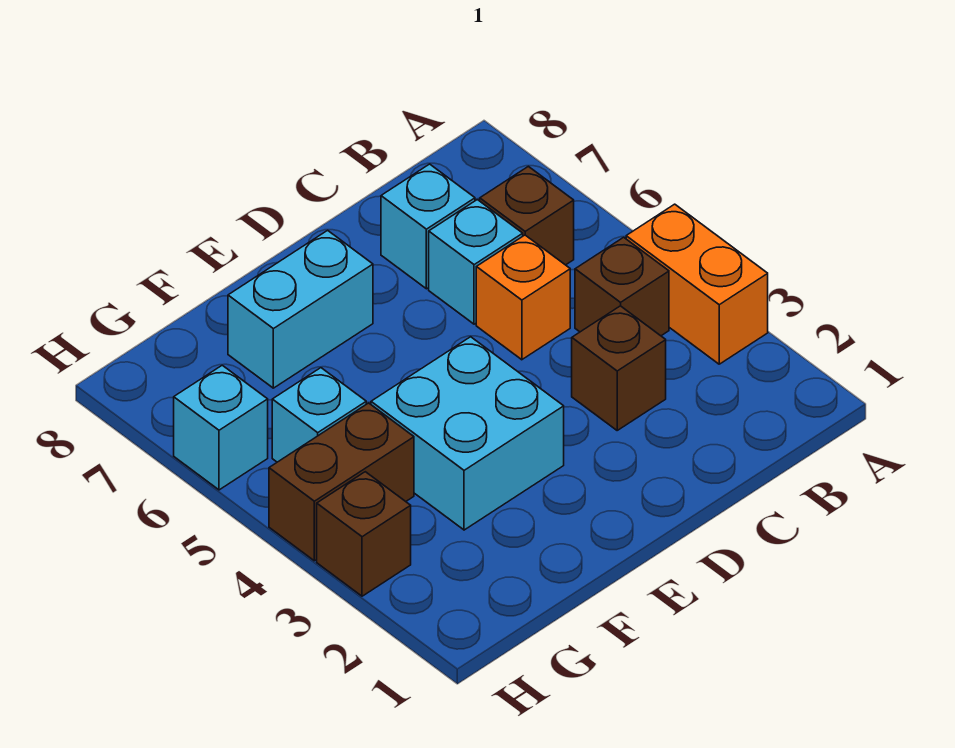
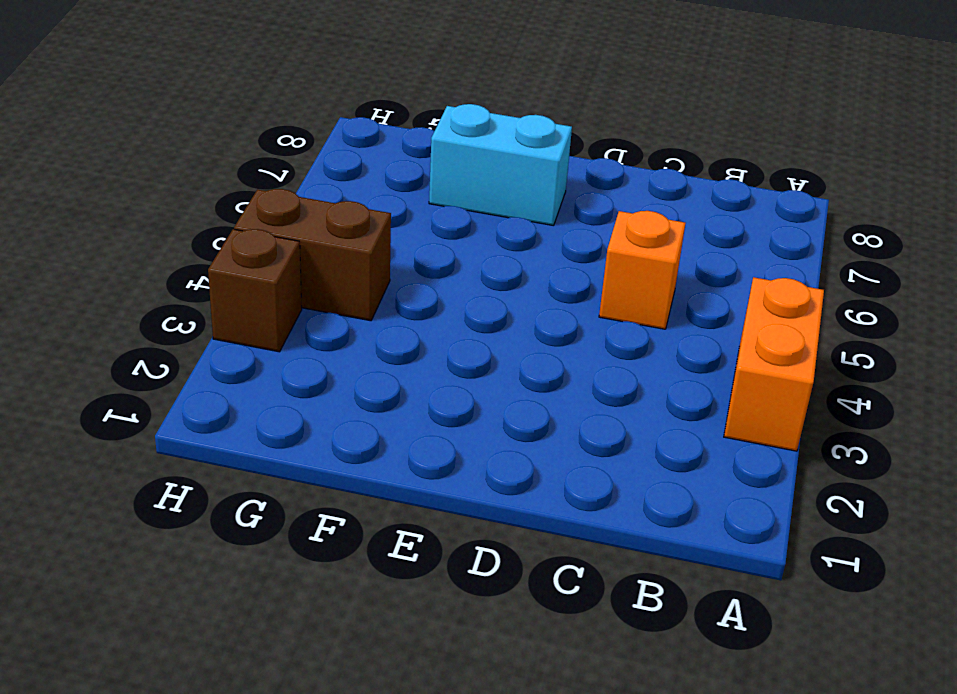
none -> brown brick B4 level 1
none -> brown brick B6 level 1
none -> brown brick C3 level 1

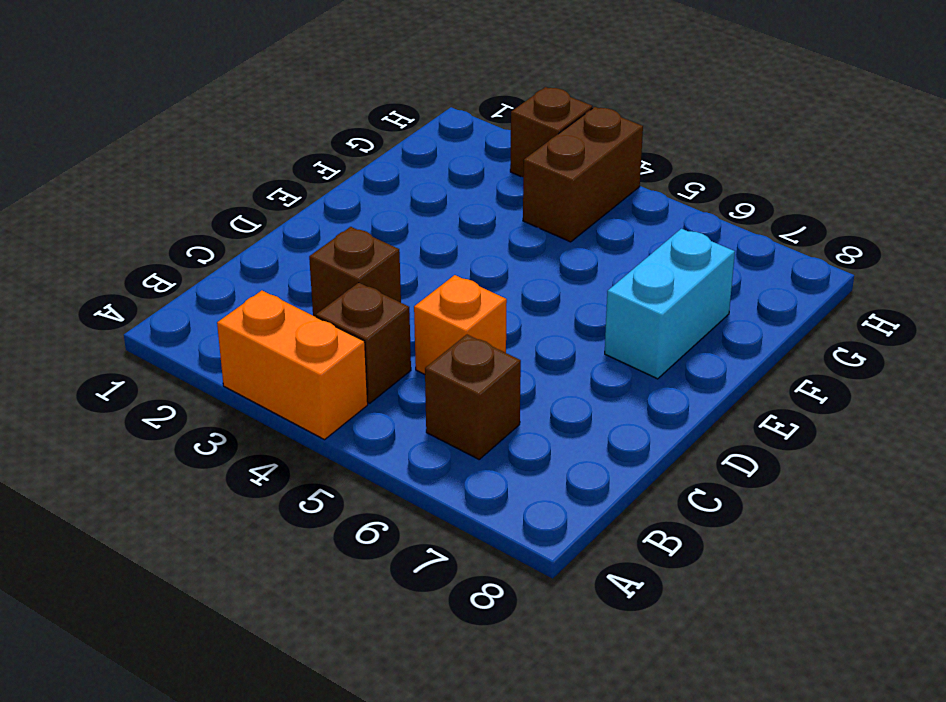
none -> cyan brick C6 level 1
none -> cyan brick C7 level 1
none -> cyan brick E3:F4 level 1

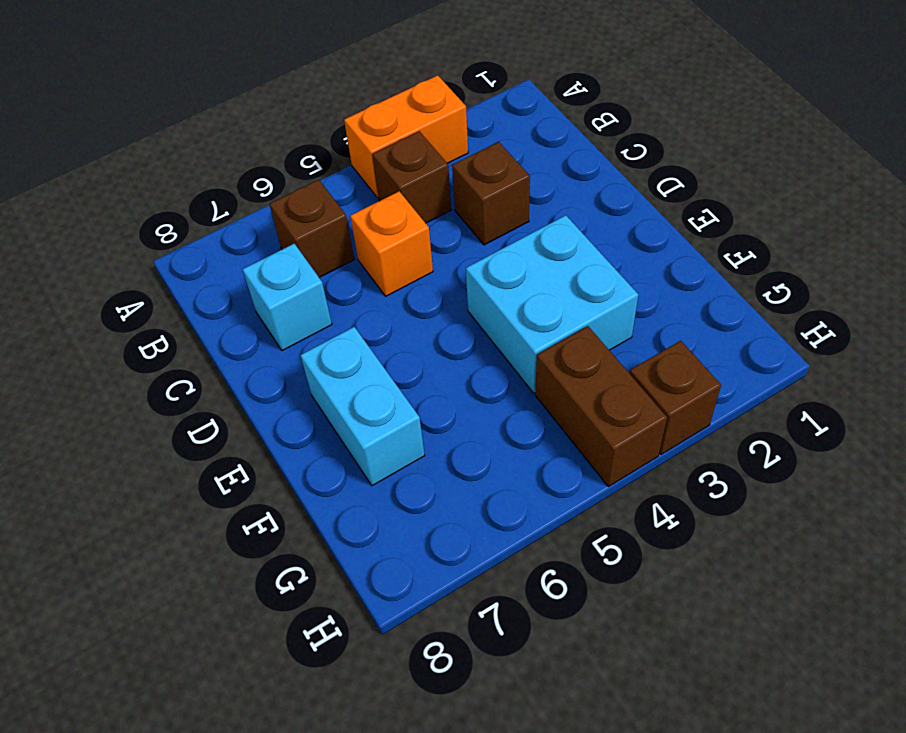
none -> cyan brick C6 level 1
none -> cyan brick G5 level 1
none -> cyan brick H6 level 1

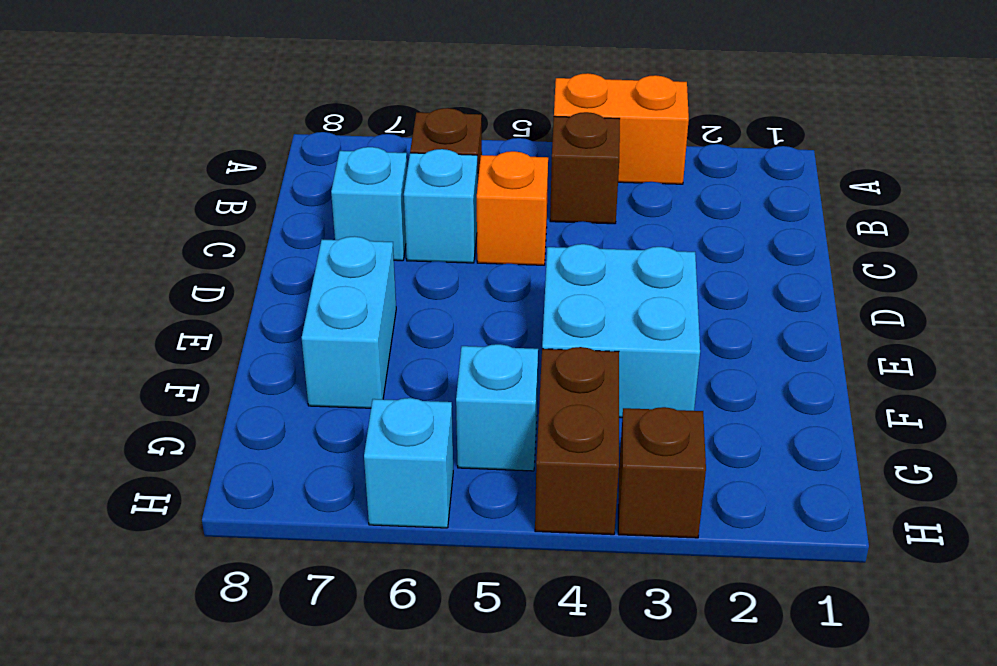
none -> brown brick C3 level 1

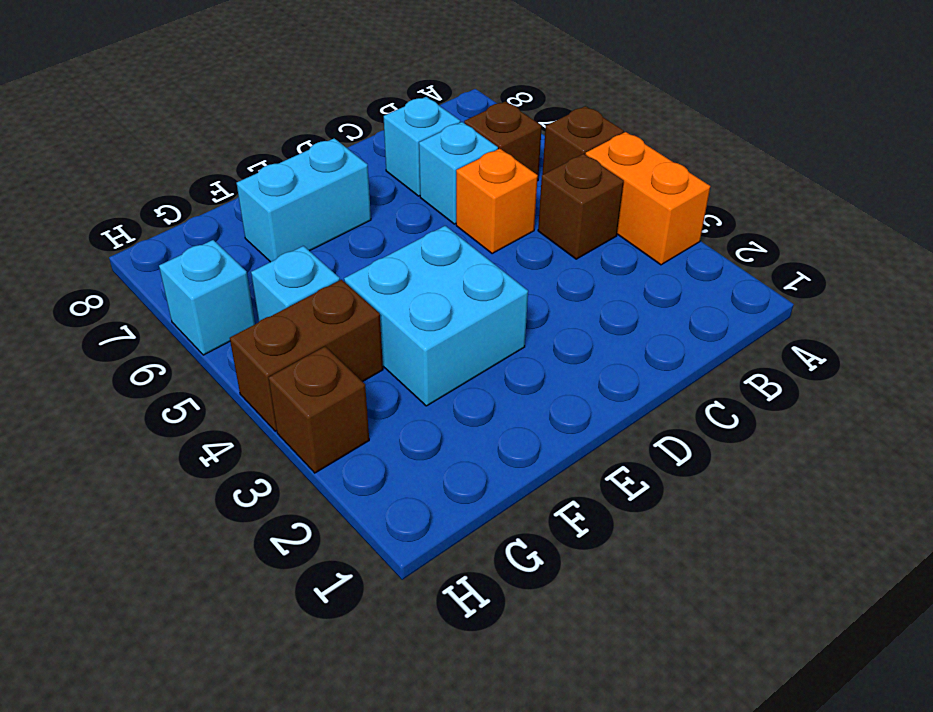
brown brick A5 level 1 -> brown brick C3 level 1

